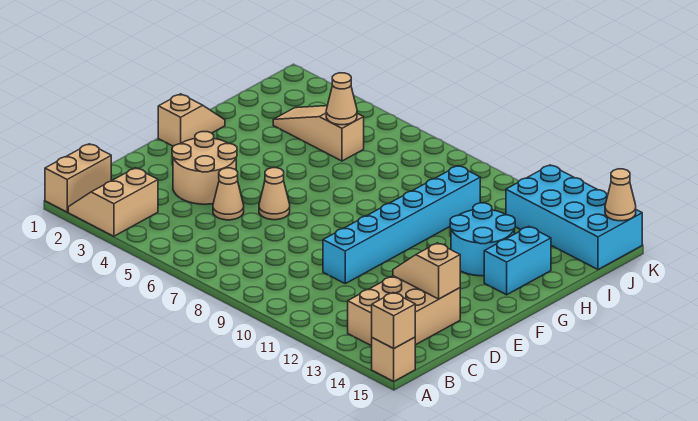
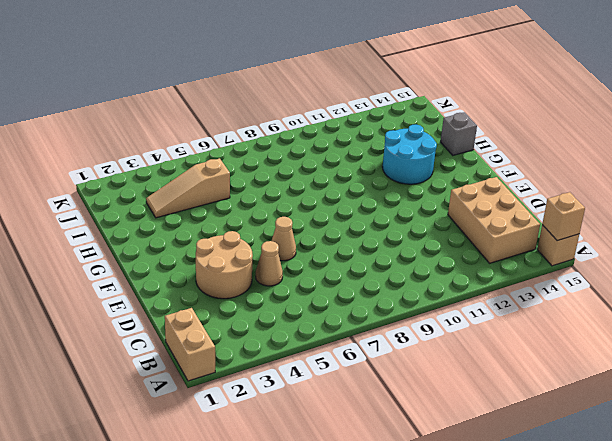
grey brick H15 level 1 -> none
none -> tan slope A2:B3 level 1 top 3
none -> cyan brick D10:I10 level 1
none -> tan slope F1:G1 level 1 top F

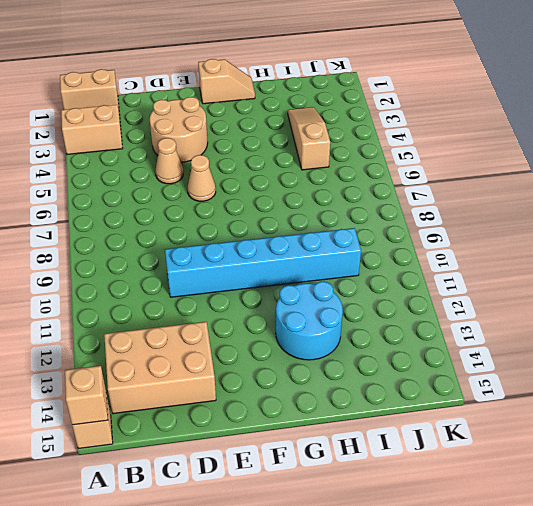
none -> cyan brick G14:H14 level 1
none -> cyan brick J12:K15 level 1
none -> tan slope D13:D14 level 2 top 14

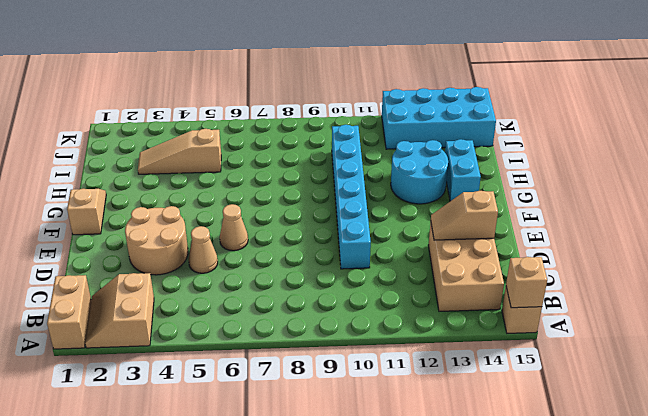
none -> tan cone I5 level 2
none -> tan cone K15 level 2

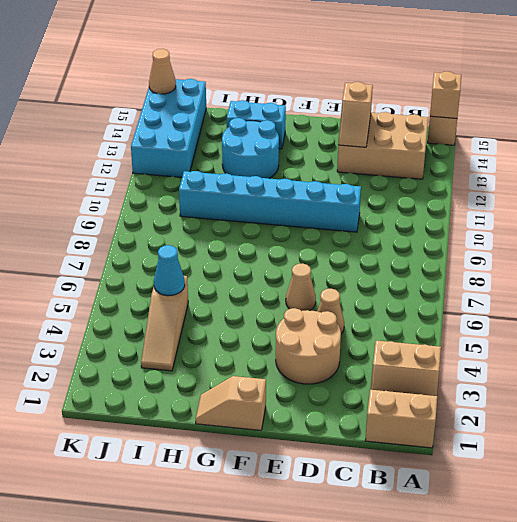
cyan cone I5 level 2 -> tan cone I5 level 2

